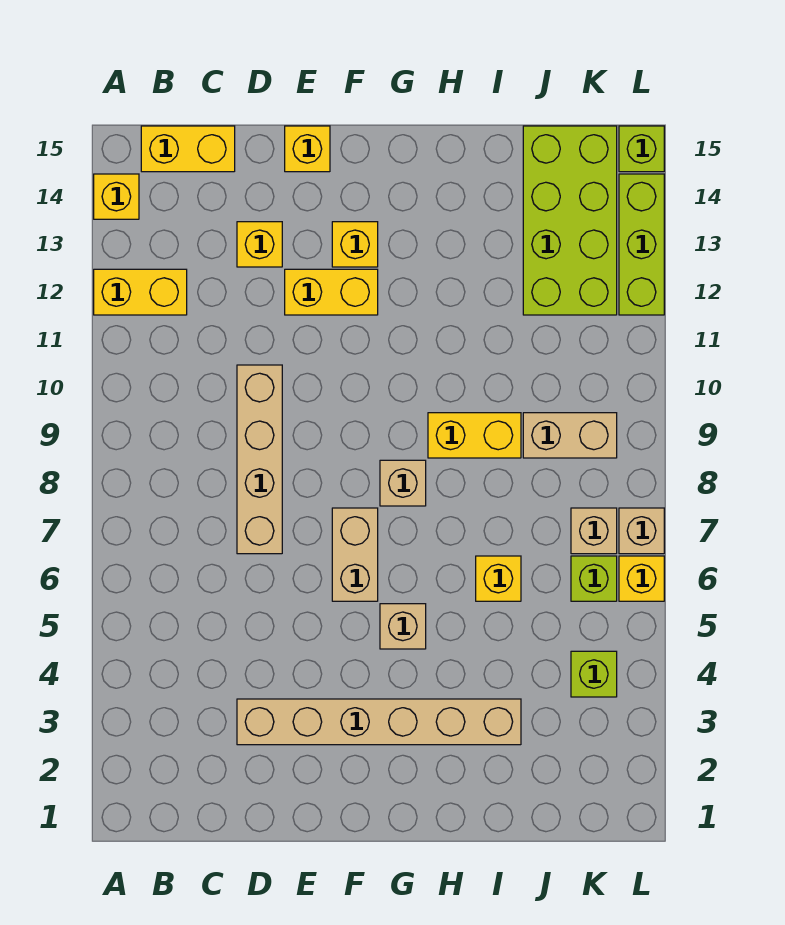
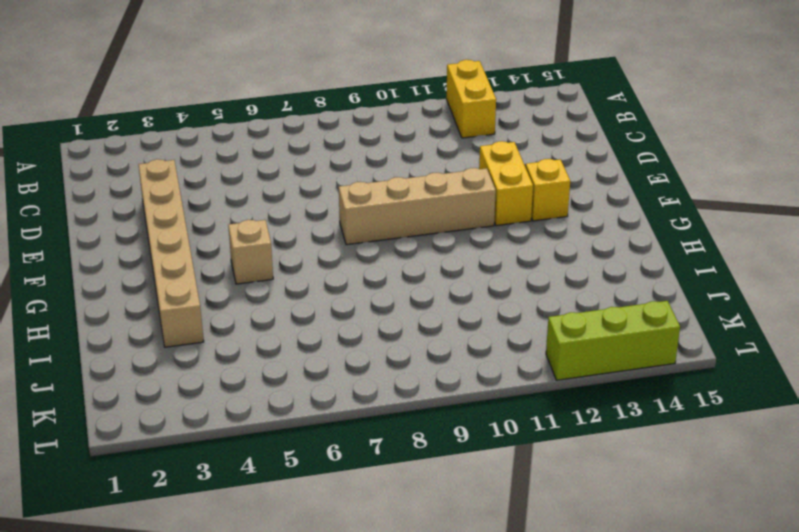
tan brick F8:F11 level 1 -> tan brick D7:D10 level 1
none -> yellow brick A14 level 1
none -> yellow brick B15:C15 level 1
none -> yellow brick D13 level 1

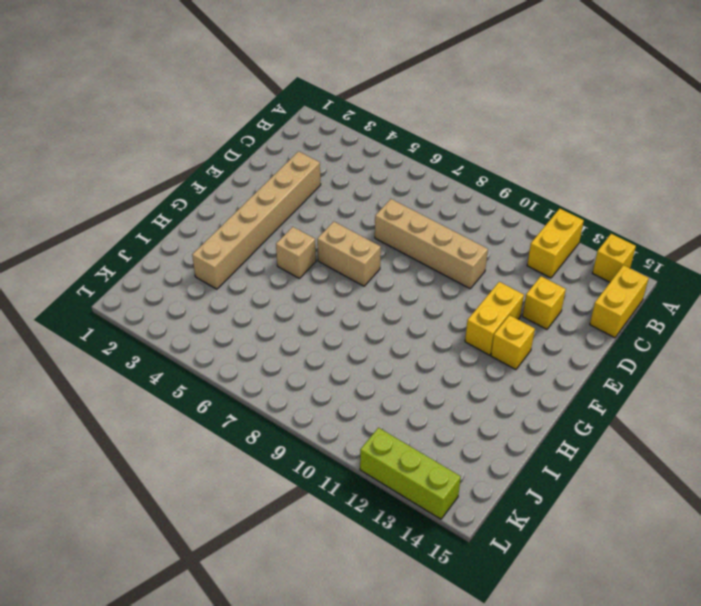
none -> yellow brick E15 level 1
none -> tan brick G8 level 1
none -> yellow brick H9:I9 level 1

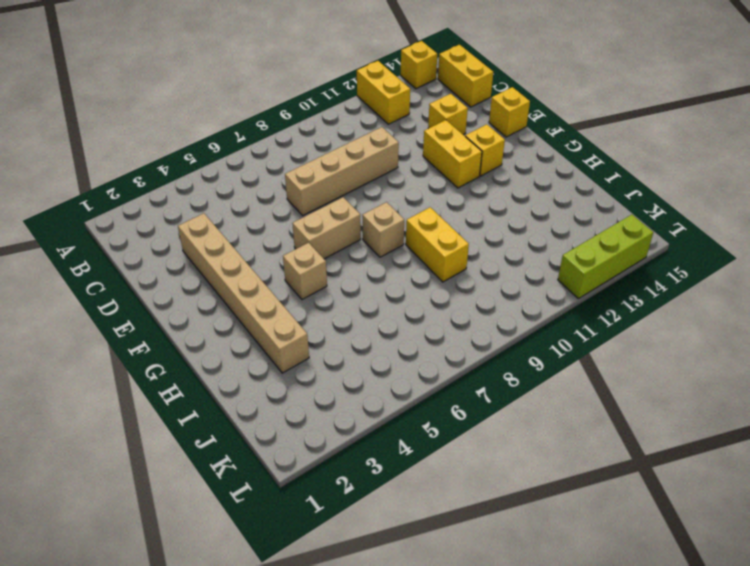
none -> yellow brick I6 level 1
none -> tan brick J9:K9 level 1
none -> lime brick J12:K15 level 1

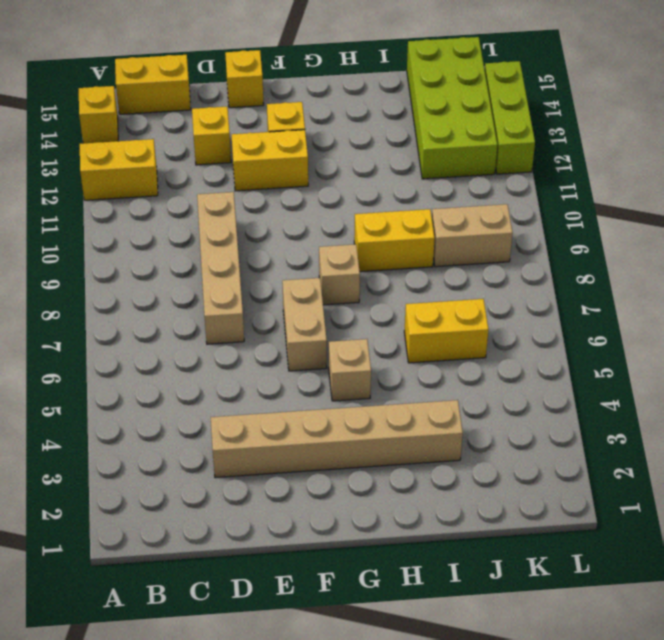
yellow brick I6:J6 level 1 -> yellow brick I6 level 1
none -> lime brick K4 level 1
none -> lime brick K6 level 1
none -> tan brick K7 level 1

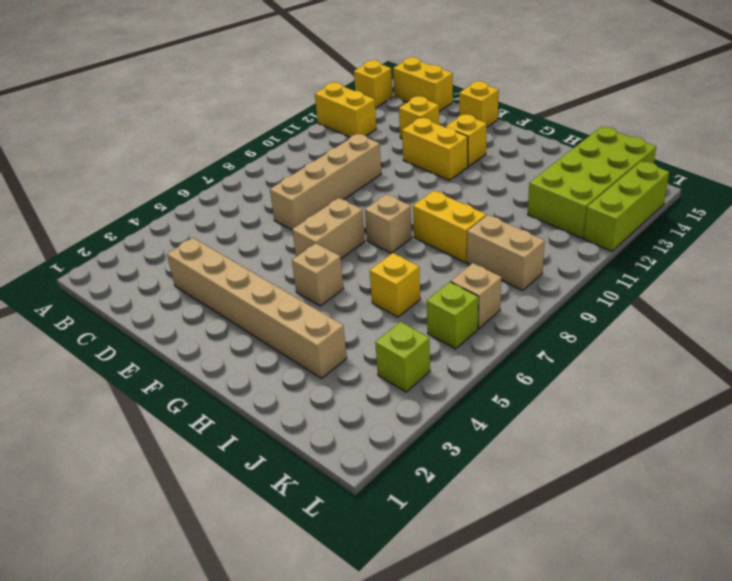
none -> yellow brick L6 level 1
none -> tan brick L7 level 1
none -> lime brick L15 level 1

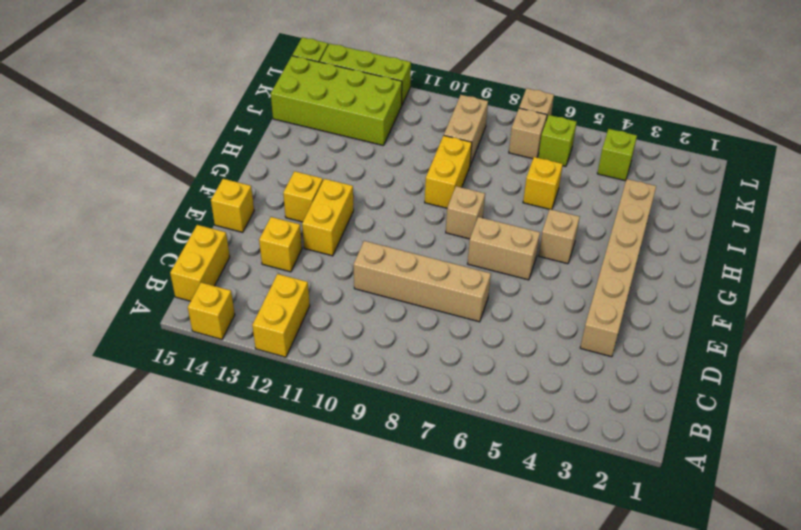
none -> yellow brick L6 level 1

